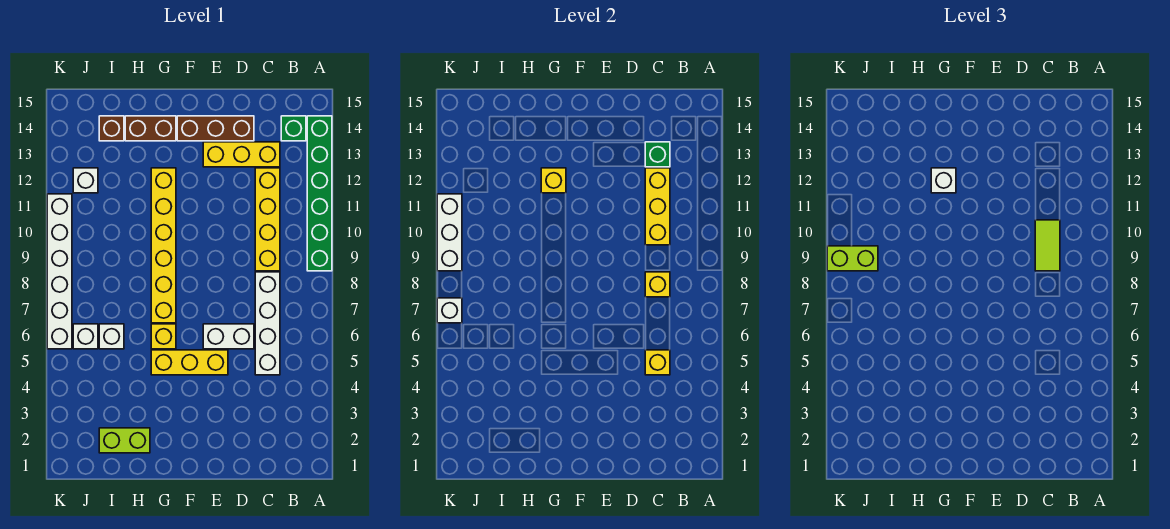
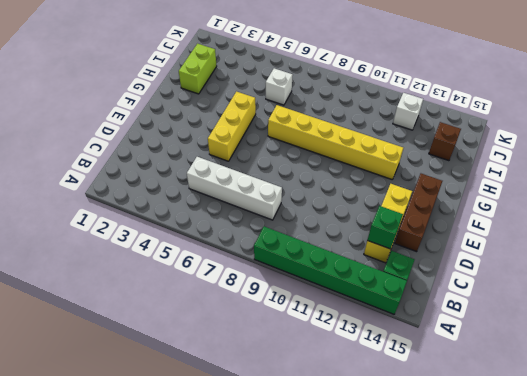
none -> yellow brick C9:C12 level 1
none -> white brick D6:E6 level 1
none -> yellow brick G6 level 1

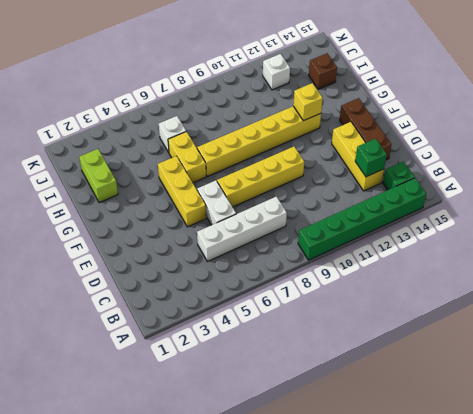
yellow brick E7:E10 level 1 -> yellow brick C9:C12 level 1
yellow brick G6:H6 level 1 -> yellow brick G6 level 1
none -> brown brick G14:H14 level 1
none -> white brick J6 level 1
none -> white brick K6:K11 level 1

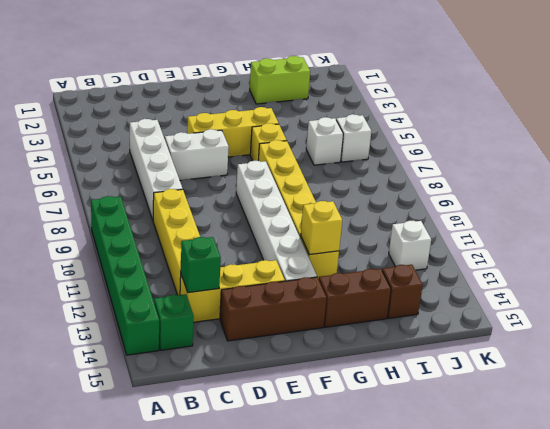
white brick F8:F13 level 1 -> white brick K6:K11 level 1
none -> yellow brick C5 level 2
none -> yellow brick C8 level 2
none -> yellow brick C10:C12 level 2

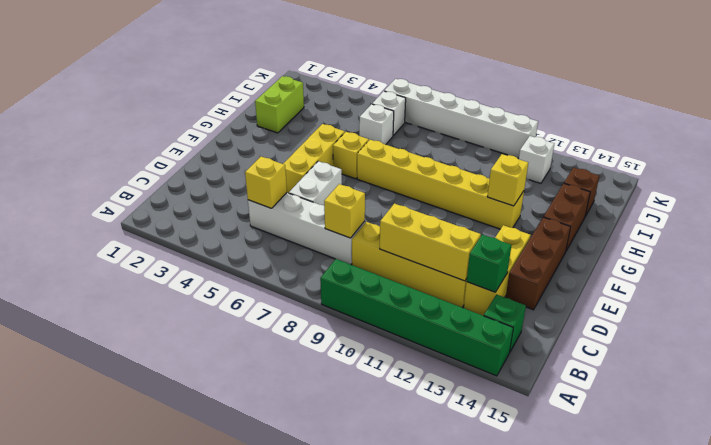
none -> white brick K7 level 2
none -> white brick K9:K11 level 2
none -> lime tile C9:C10 level 3

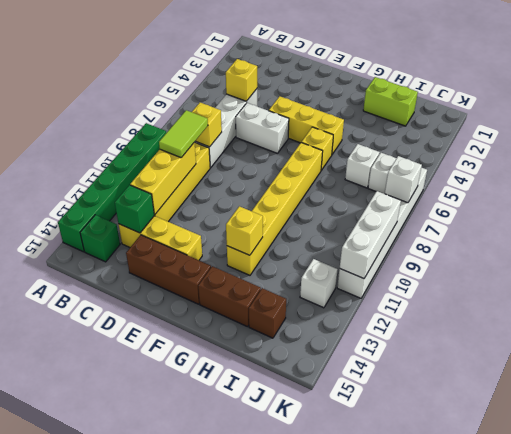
none -> white brick G12 level 3
none -> lime brick J9:K9 level 3

